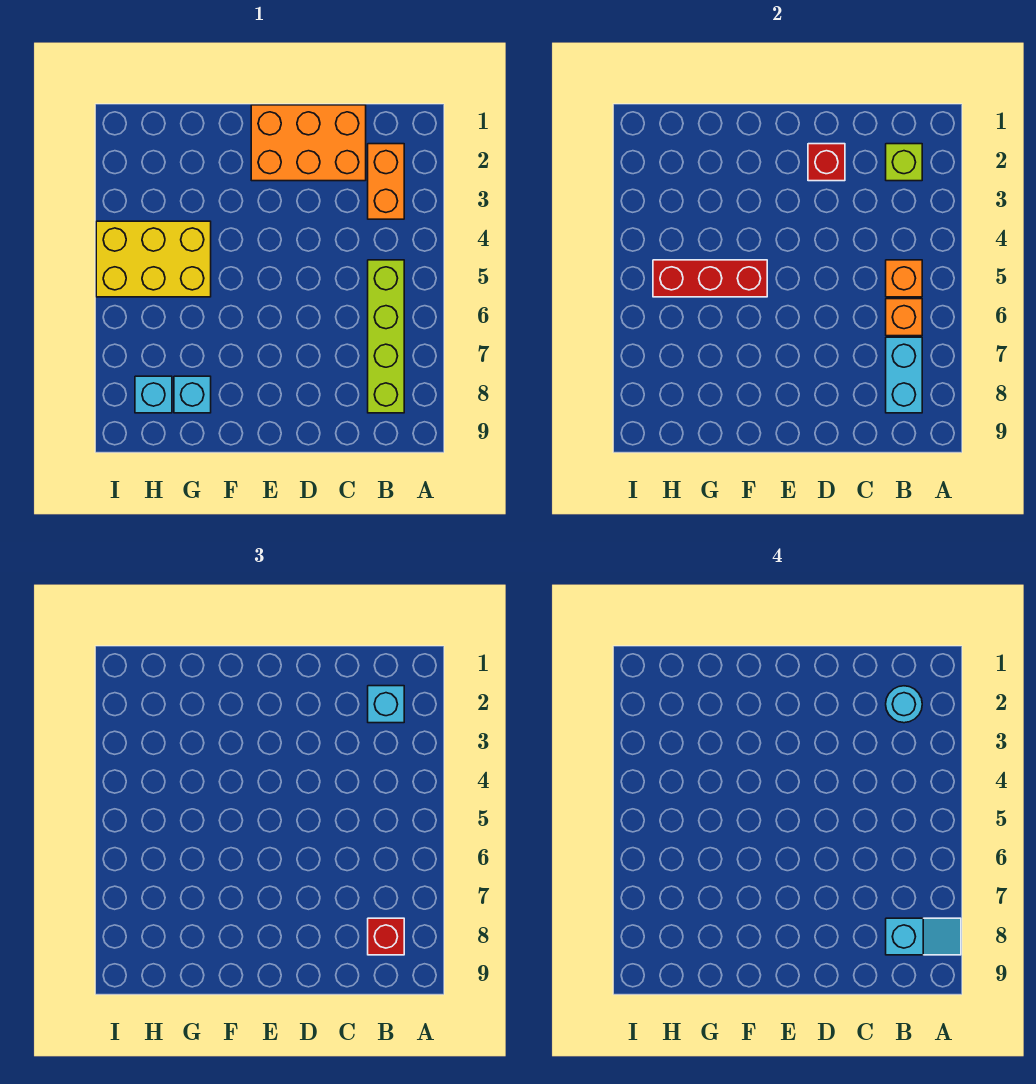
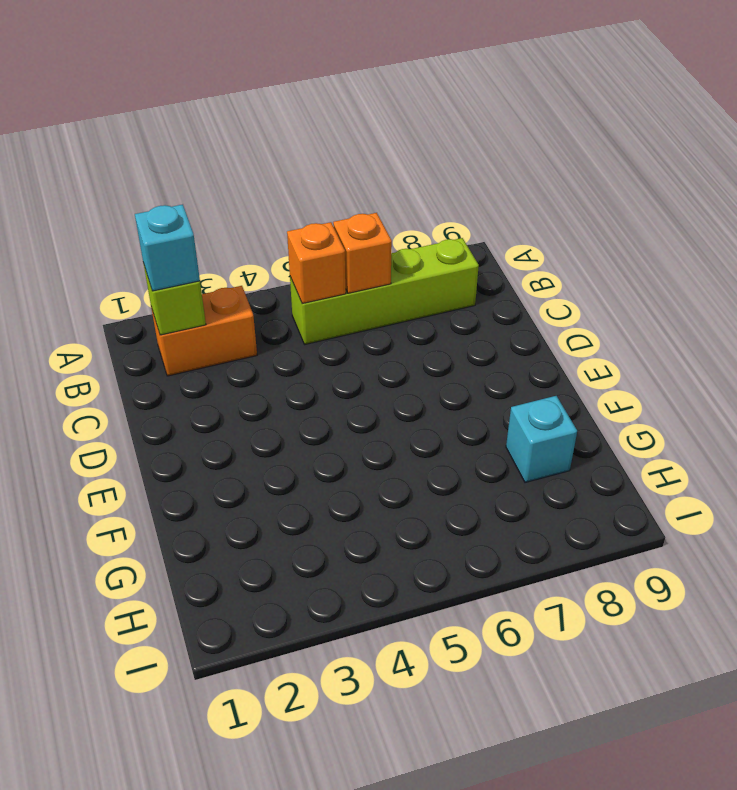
none -> orange brick C1:E2 level 1
none -> yellow brick G4:I5 level 1
none -> cyan brick H8 level 1

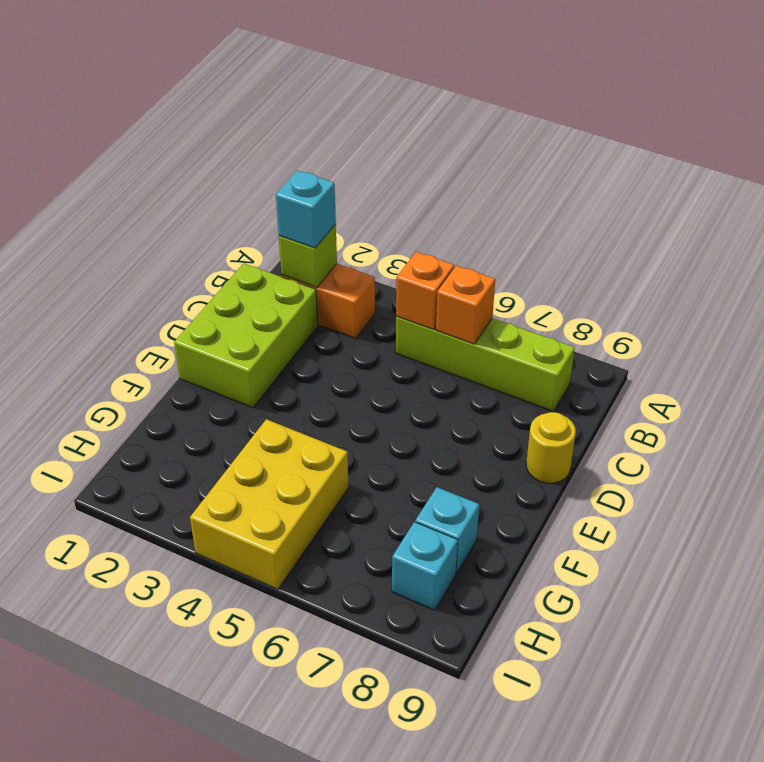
lime brick C1:E2 level 1 -> orange brick C1:E2 level 1
yellow round brick D9 level 1 -> none
none -> cyan brick B7:B8 level 2
none -> red brick D2 level 2
none -> red brick F5:H5 level 2

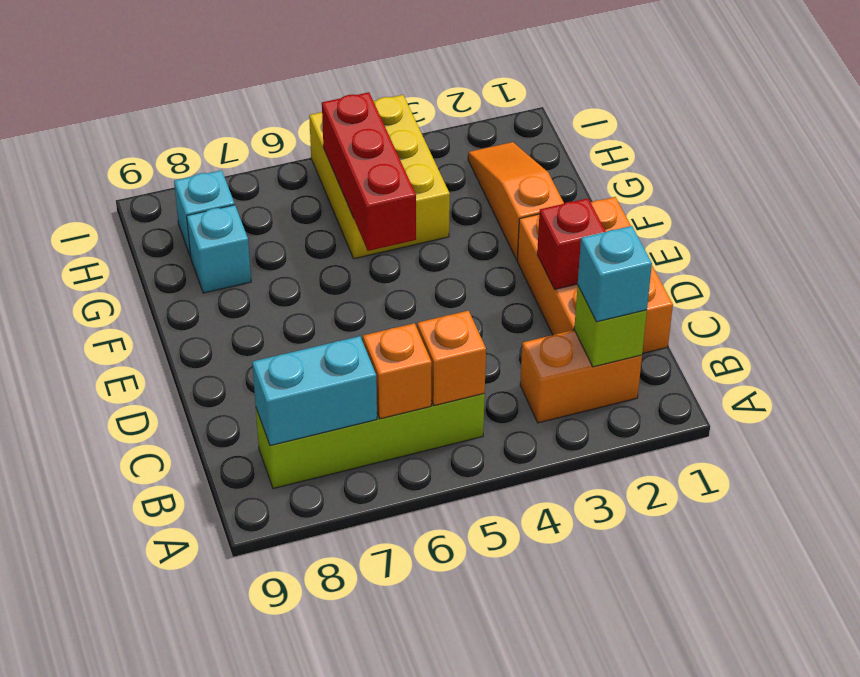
orange slope F2:H2 level 1 top F -> none
none -> red brick B8 level 3
none -> cyan slope A8:B8 level 4 top B
none -> cyan round brick B2 level 4

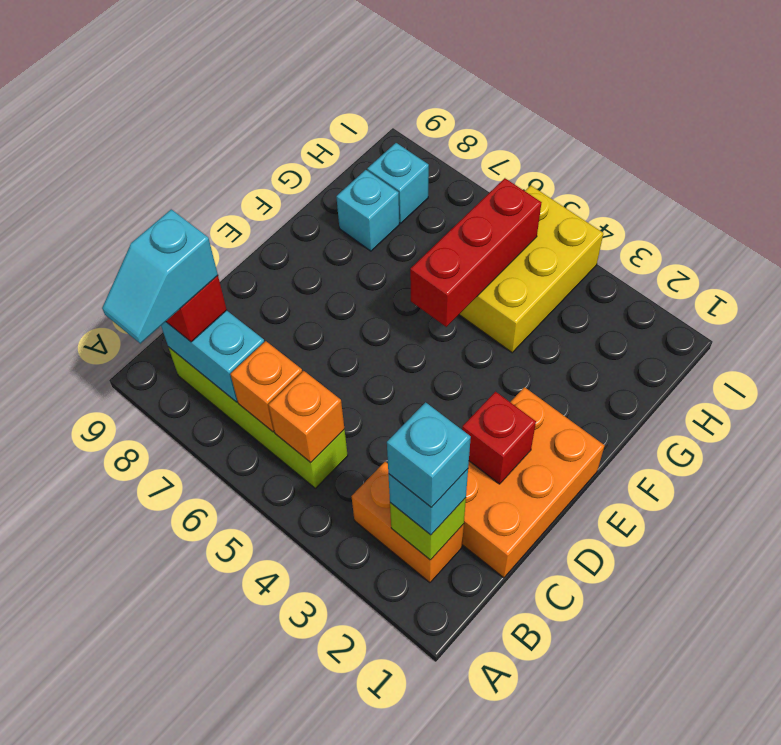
cyan brick B2 level 4 -> cyan round brick B2 level 4

